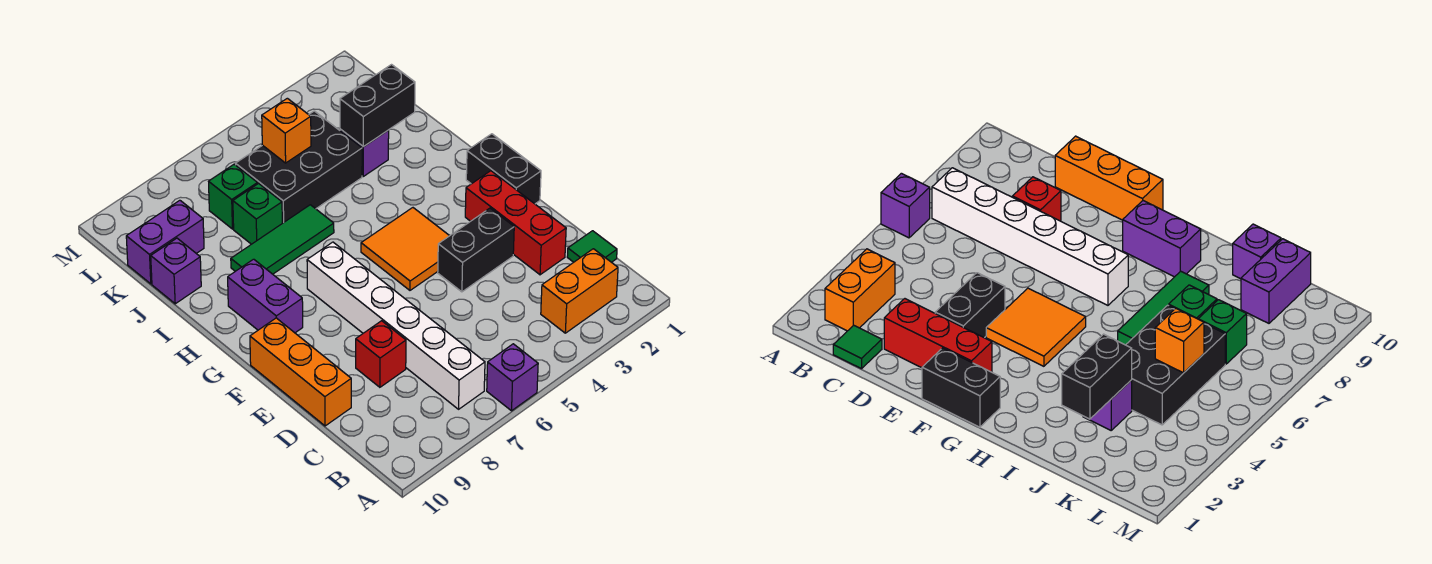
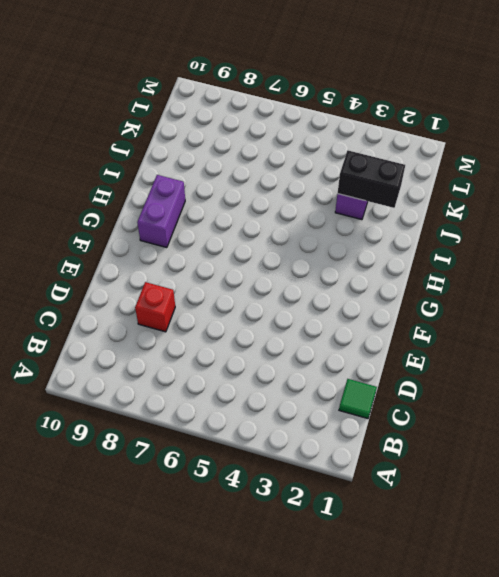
none -> purple brick A6 level 1
none -> orange brick B2:B3 level 1
none -> white brick B7:G7 level 1

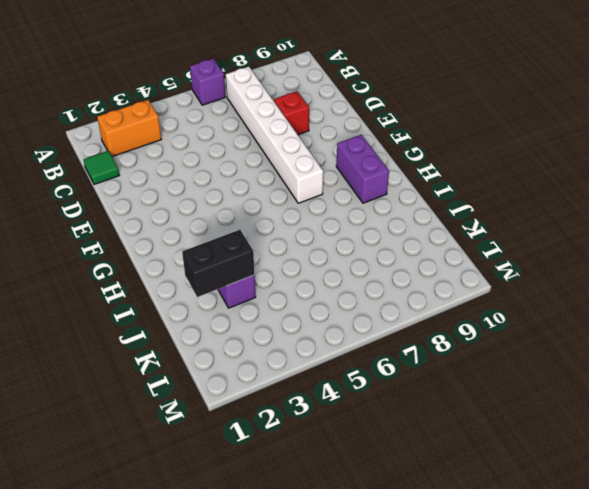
none -> red brick D2:F2 level 1
none -> orange brick D10:F10 level 1
none -> black brick E3:E4 level 1

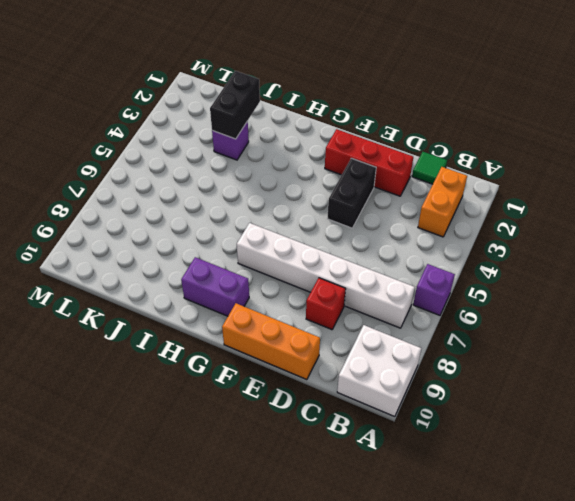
white brick A9:B10 level 1 -> none
none -> black brick F1:G1 level 1
none -> orange tile F4:G5 level 1
none -> green tile I6:I8 level 1

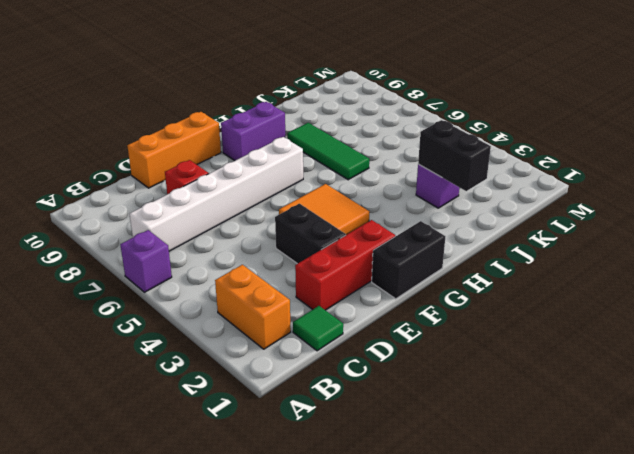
none -> black brick J4:K6 level 1
none -> green brick J7 level 1
none -> purple brick J10 level 1

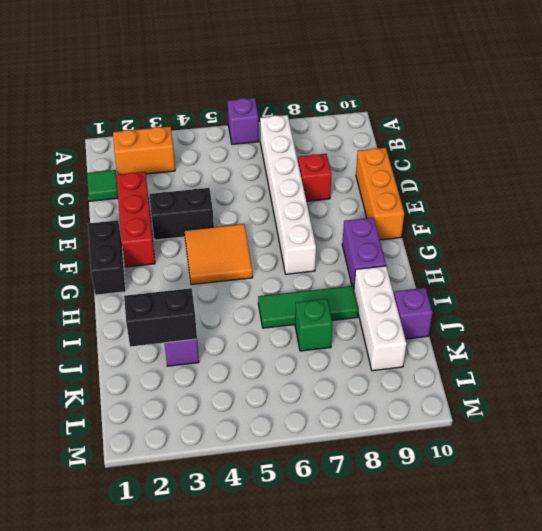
white brick I9:K9 level 1 -> purple brick K9:K10 level 1
none -> black brick J4:K6 level 1
none -> green brick K7 level 1
none -> orange brick K5 level 2

